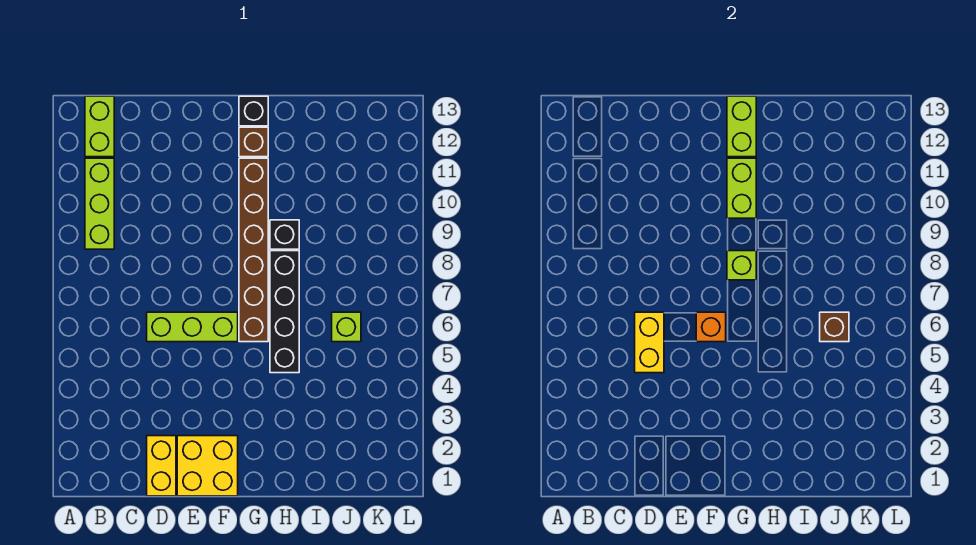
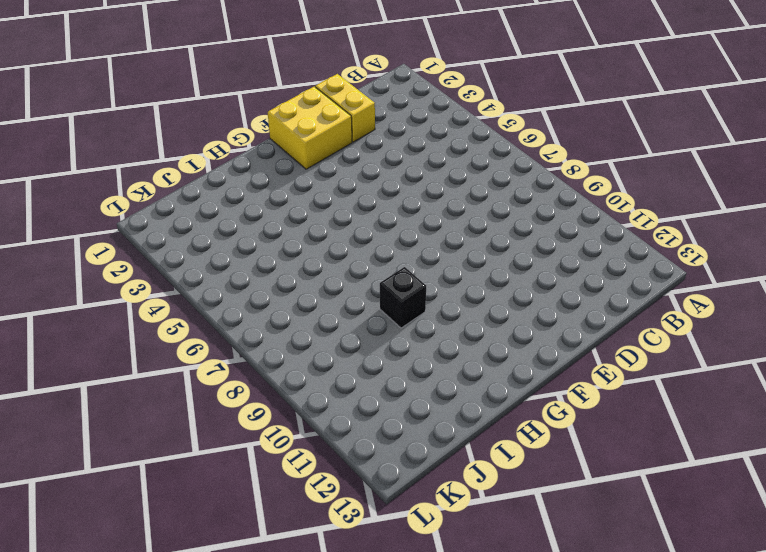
none -> lime brick B9:B11 level 1
none -> lime brick B12:B13 level 1
none -> lime brick D6:F6 level 1

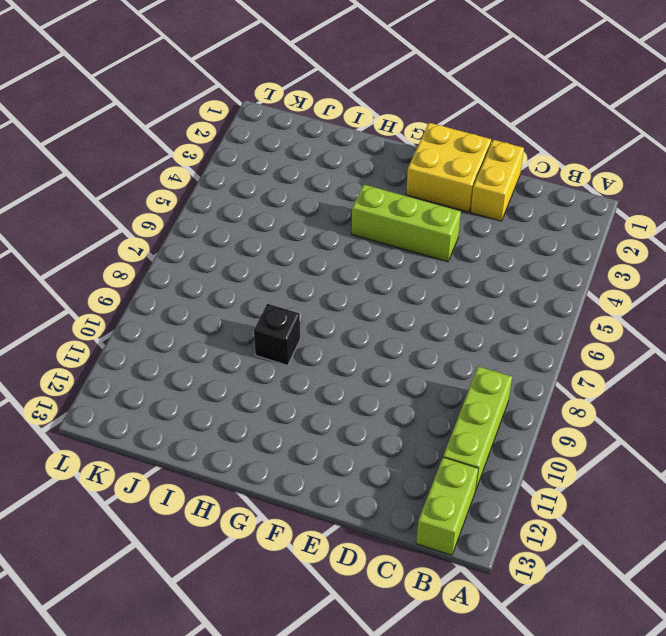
lime brick E4:G4 level 1 -> lime brick D6:F6 level 1
none -> brown brick G6:G11 level 1
none -> brown brick G12 level 1
none -> black brick G13 level 1

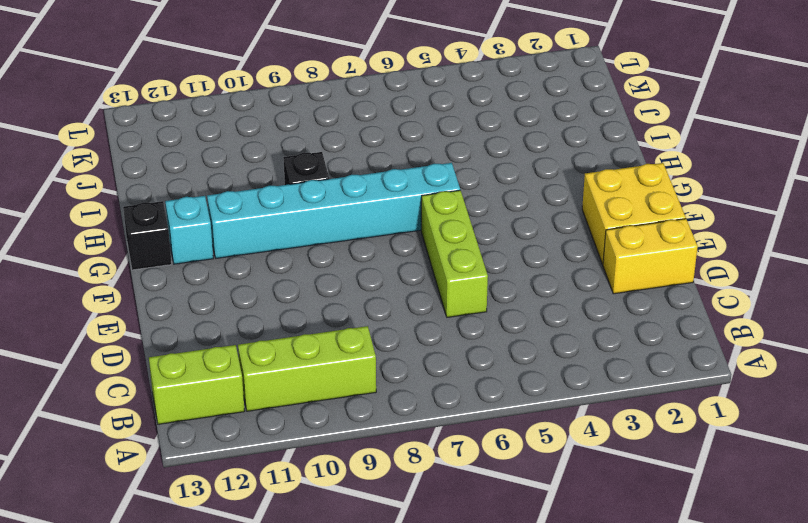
cyan brick G6:G11 level 1 -> brown brick G6:G11 level 1
cyan brick G12 level 1 -> brown brick G12 level 1
none -> black brick H5:H8 level 1
none -> lime brick J6 level 1
none -> yellow brick D5:D6 level 2

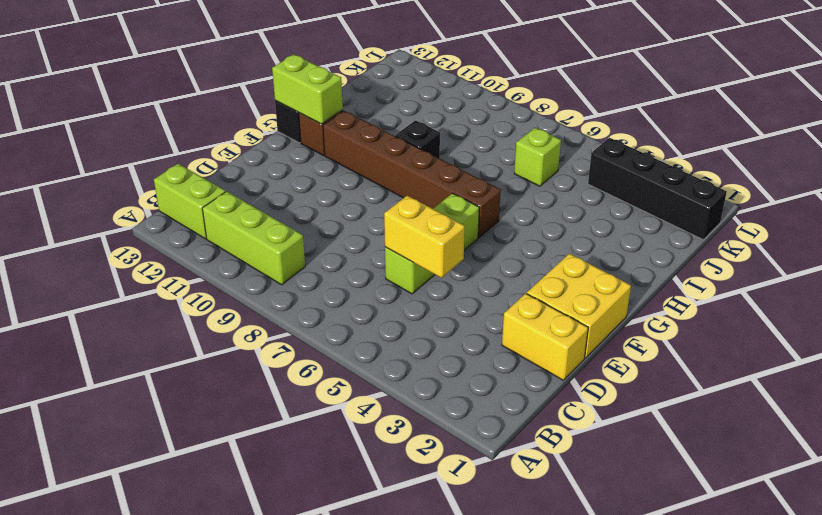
black brick K1:K4 level 1 -> black brick H5:H8 level 1
none -> orange brick F6 level 2
none -> lime brick G8 level 2
none -> lime brick G10:G11 level 2

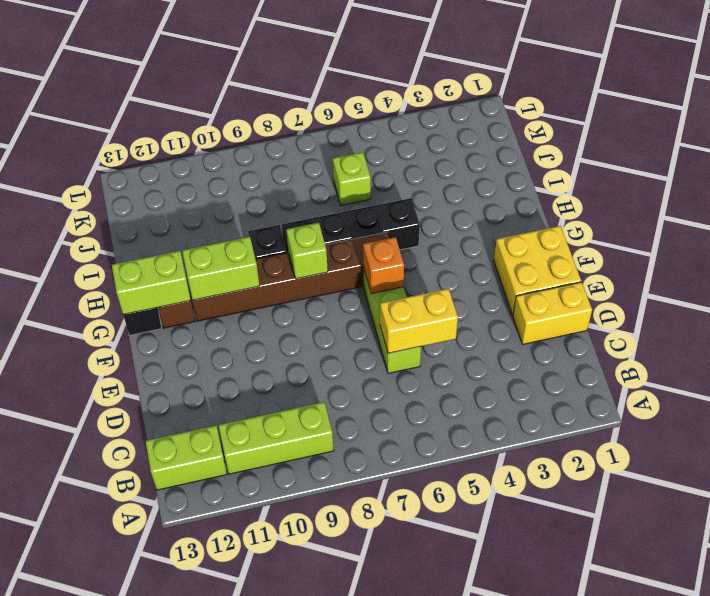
none -> brown brick J6 level 2

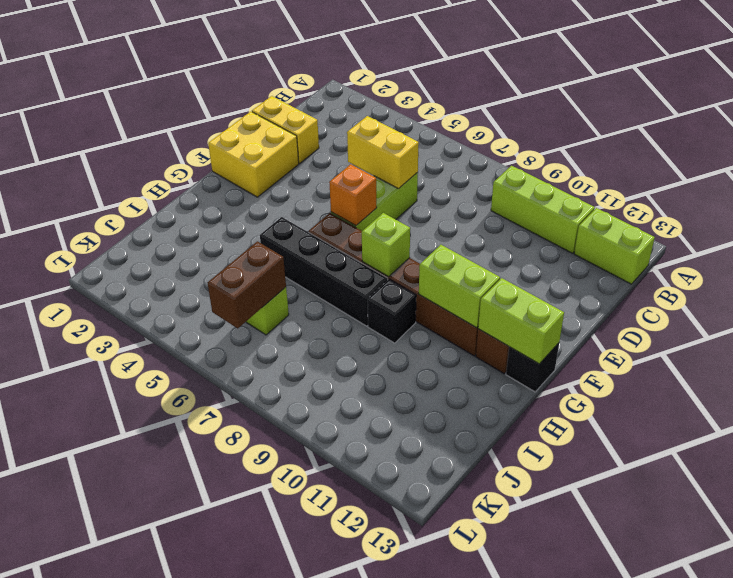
brown brick J6:K6 level 2 -> brown brick J6 level 2

